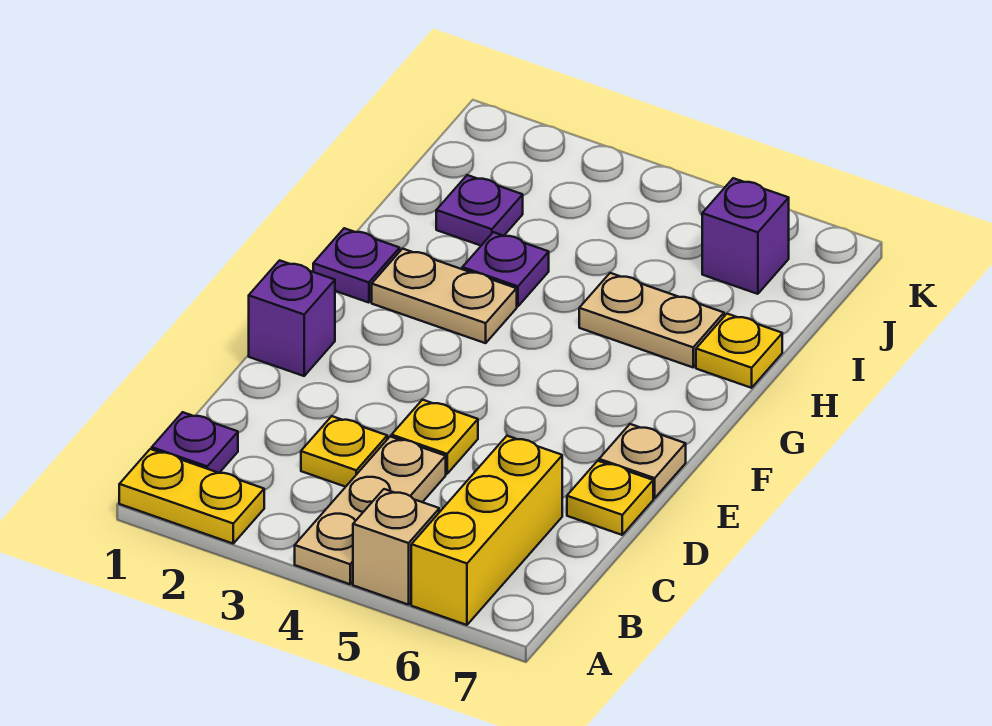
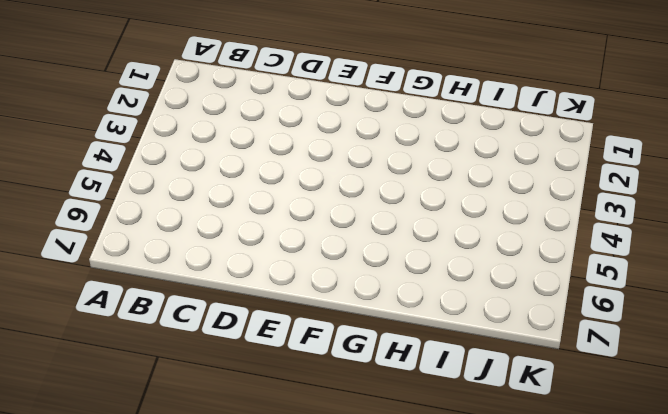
none -> yellow plate A1:A2 level 1
none -> tan plate A4:C4 level 1
none -> tan brick A5 level 1

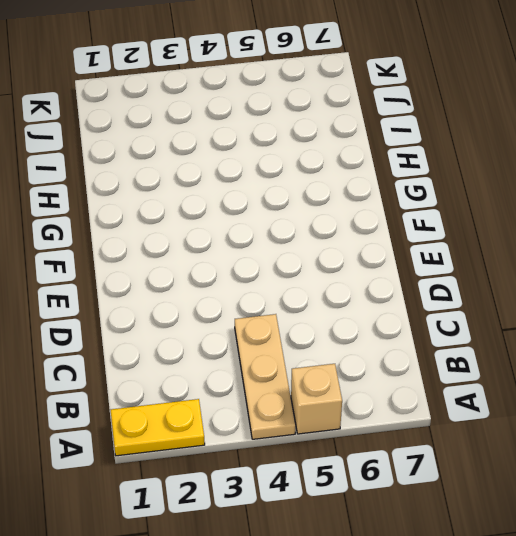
none -> yellow brick A6:C6 level 1
none -> purple plate B1 level 1
none -> yellow plate C3 level 1

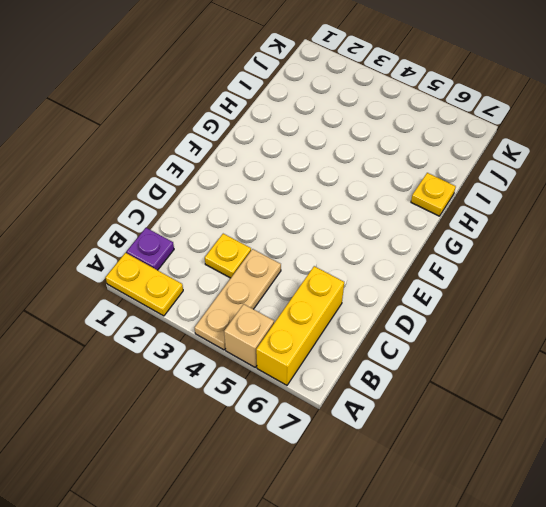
none -> yellow plate D4 level 1
none -> yellow plate D7 level 1
none -> purple brick E1 level 1

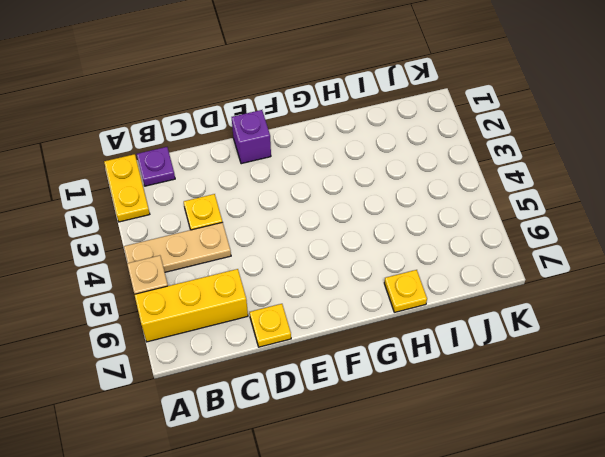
none -> yellow plate D4 level 1
none -> tan plate E7 level 1
none -> purple plate G1 level 1

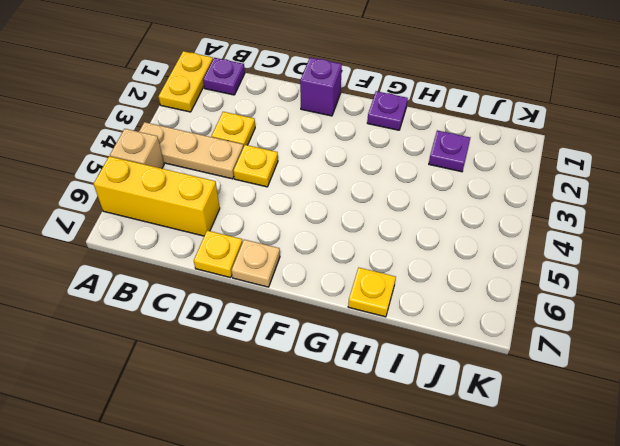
none -> tan plate G2:G3 level 1
none -> purple plate H3 level 1
none -> tan plate H5:H6 level 1

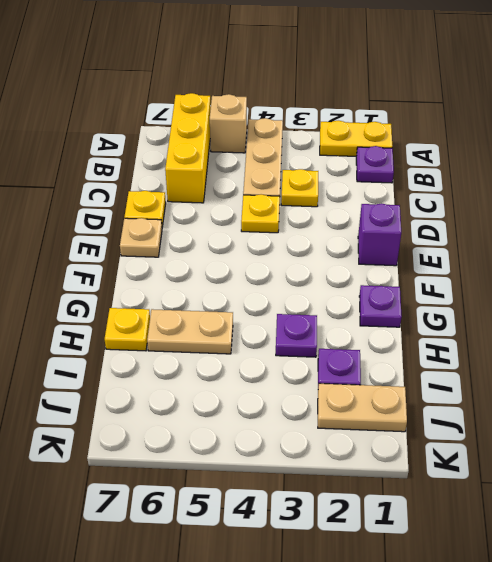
tan plate J1:J2 level 1 -> tan plate G2:G3 level 1
none -> purple brick J6 level 1

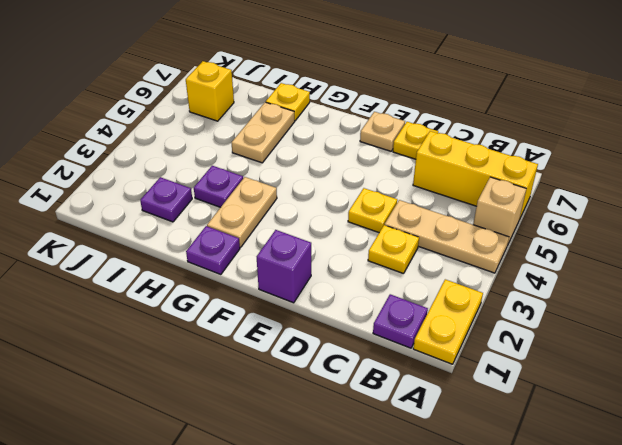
yellow brick J6 level 1 -> purple brick J6 level 1

